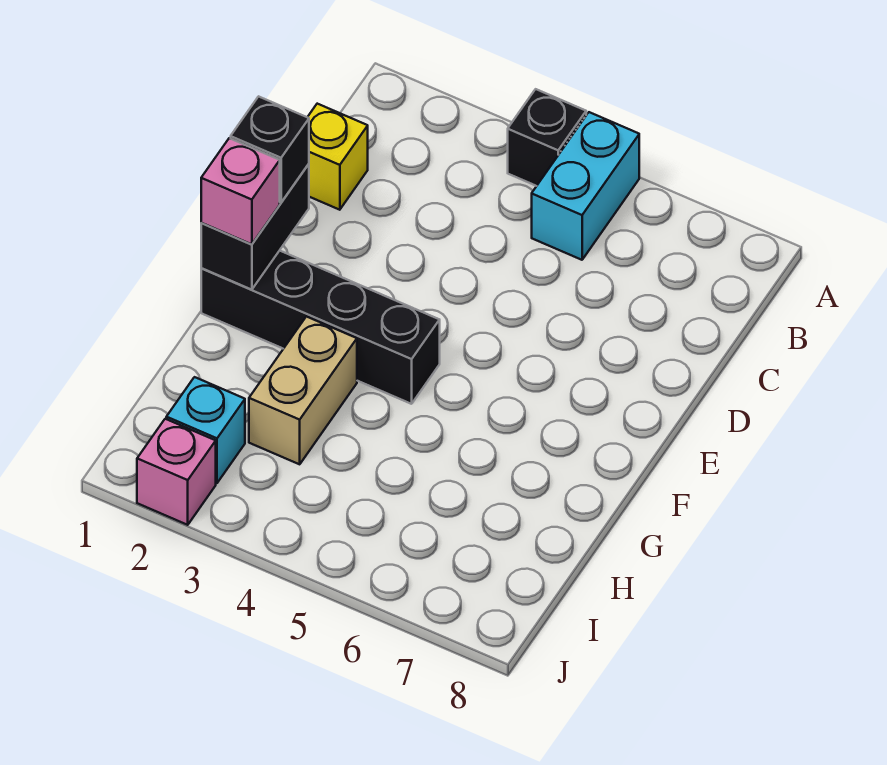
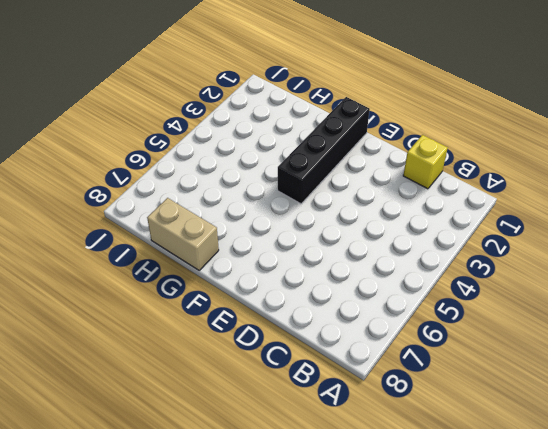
tan brick G8:H8 level 1 -> tan brick G3:H3 level 1
none -> black brick A4 level 1
none -> cyan brick A5:B5 level 1

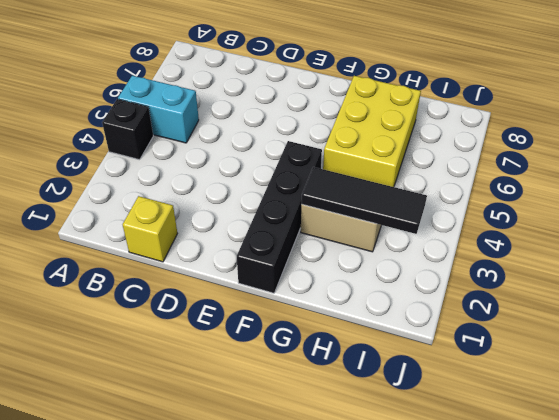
black tile G3:I3 level 2 -> none
yellow brick G5:H7 level 1 -> none
none -> cyan brick I2 level 1
none -> pink brick J2 level 1

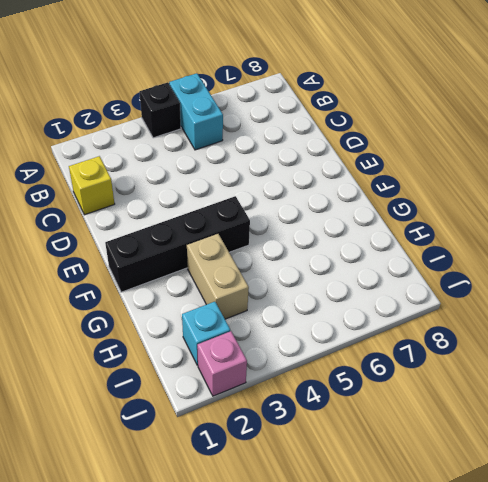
none -> black brick E1:F1 level 2
none -> black brick E1 level 3

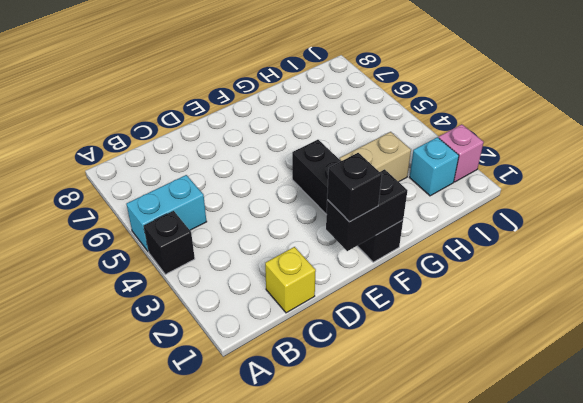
none -> pink brick F1 level 3

